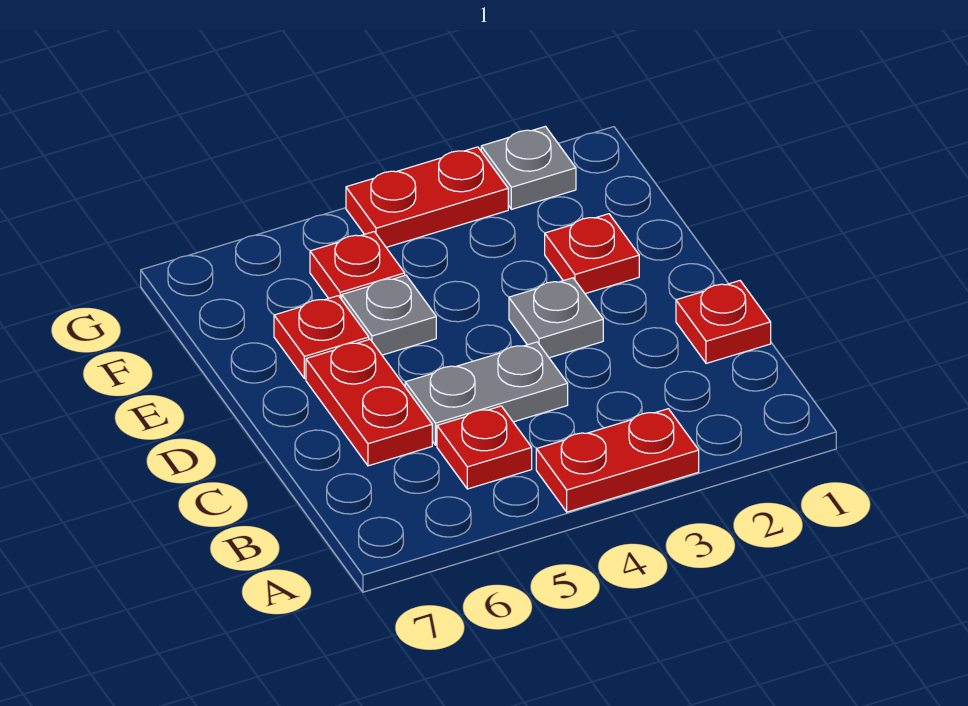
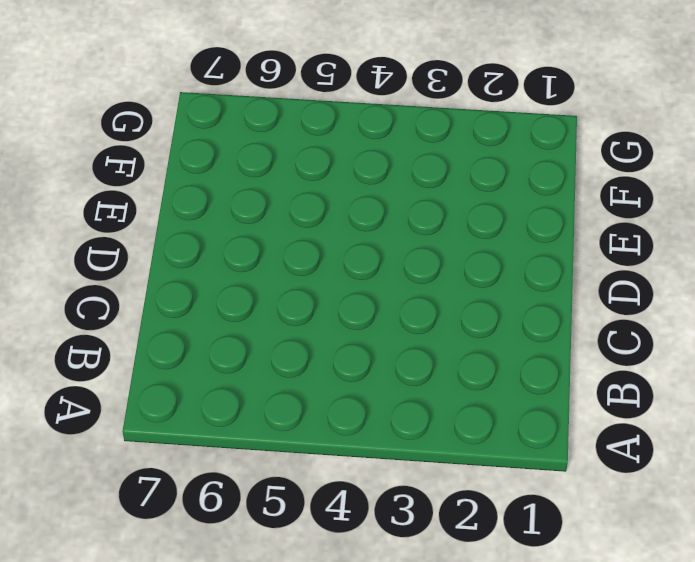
none -> red plate A3:A4 level 1
none -> red plate B5 level 1
none -> red plate C1 level 1

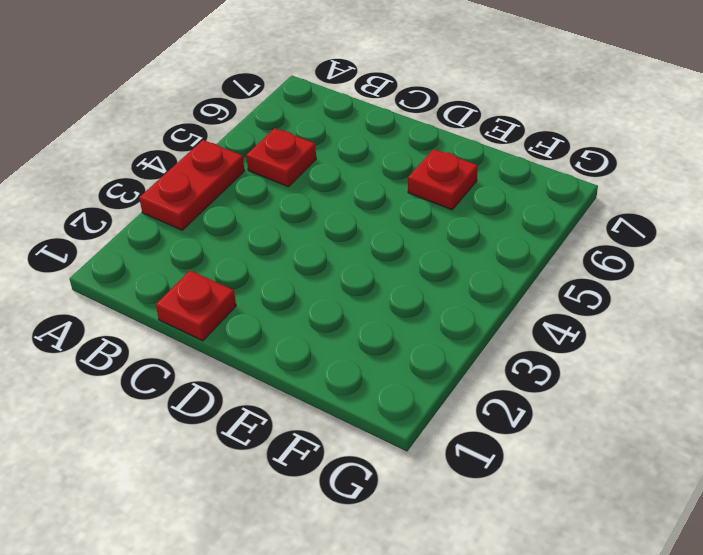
none -> grey plate C4:C5 level 1
none -> red plate C6:D6 level 1
none -> grey plate D3 level 1

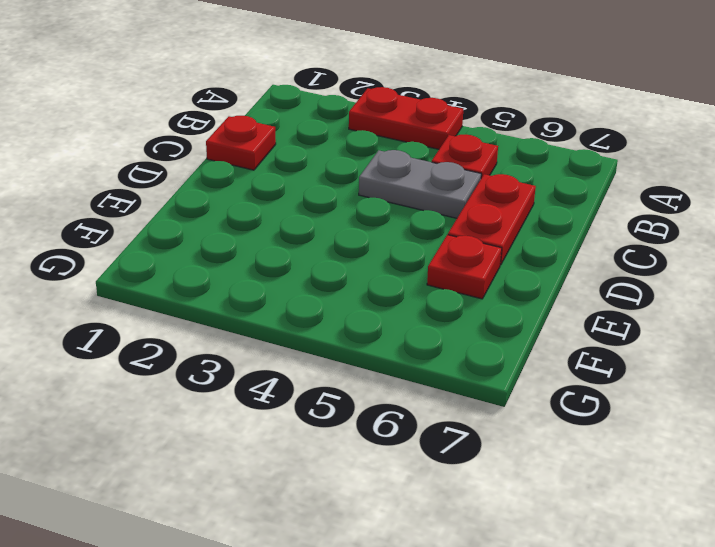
none -> grey plate D3 level 1
none -> red plate E2 level 1
none -> grey plate E5 level 1

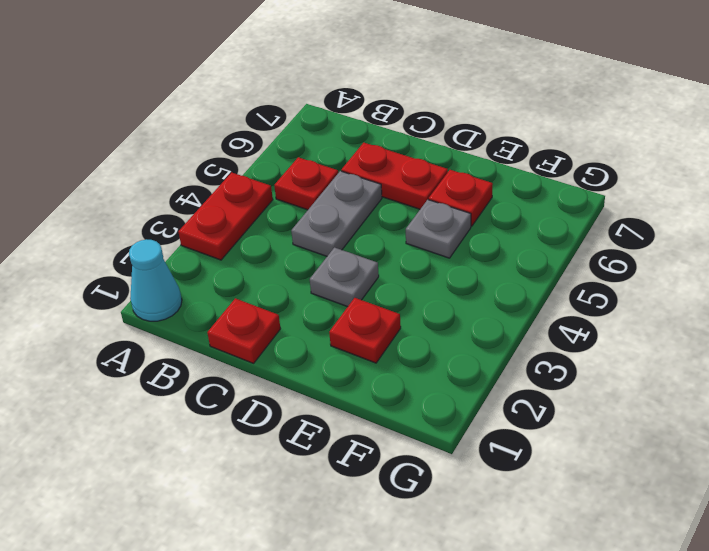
cyan cone A1 level 1 -> none
none -> red plate F5 level 1
none -> grey plate G2 level 1
none -> red plate G3:G4 level 1

